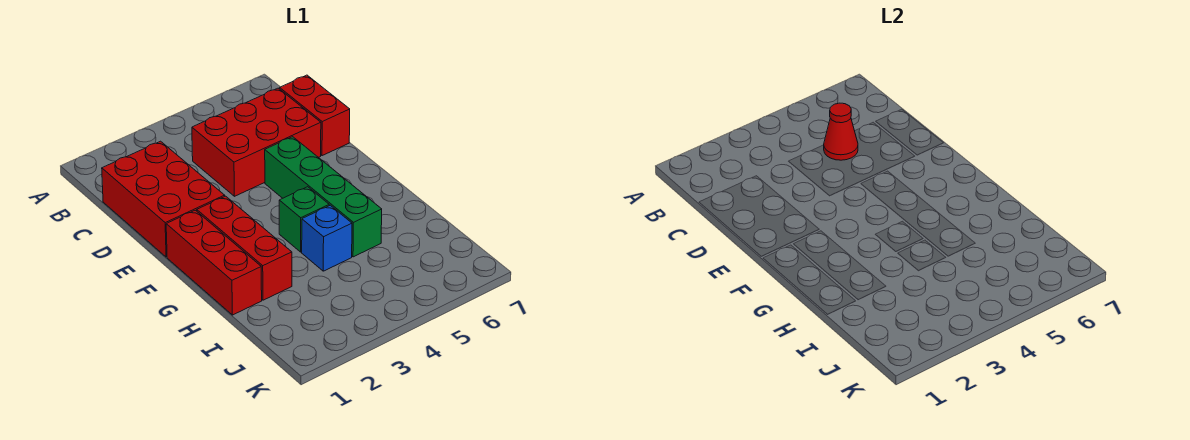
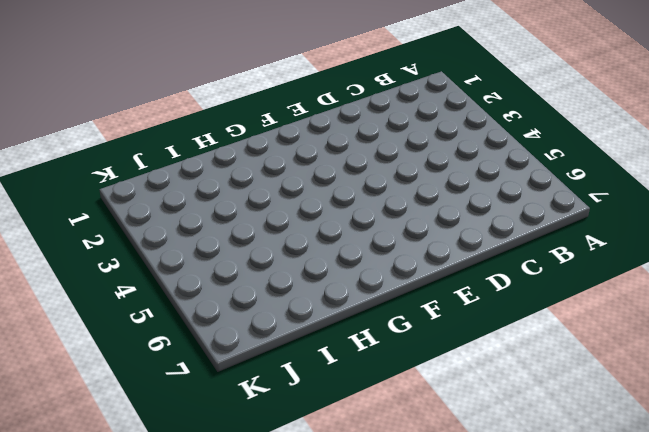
none -> red brick C1:E2 level 1
none -> red brick C4:D6 level 1

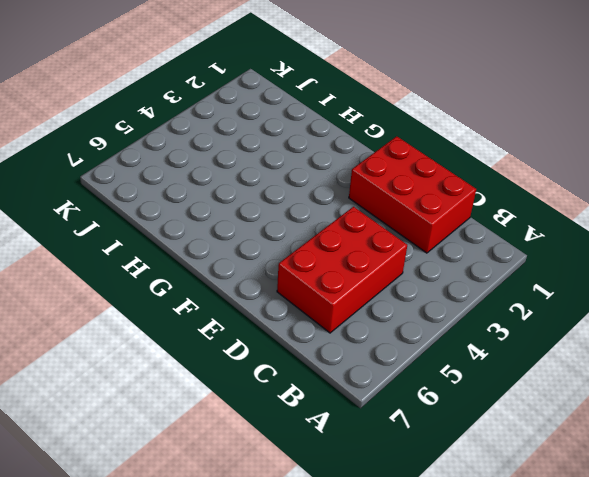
none -> red brick C7:D7 level 1
none -> green brick E5:H5 level 1

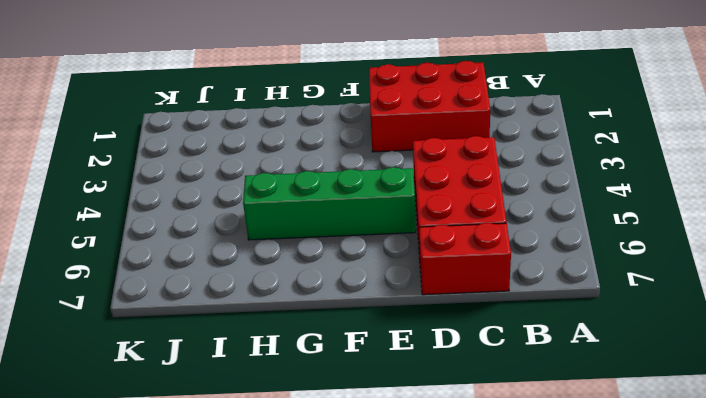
none -> red brick F1:H1 level 1
none -> red brick F2:H2 level 1

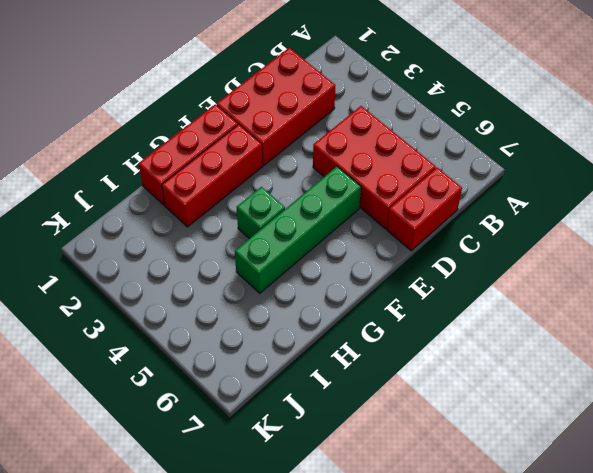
none -> blue brick H4 level 1
none -> red cone C5 level 2

